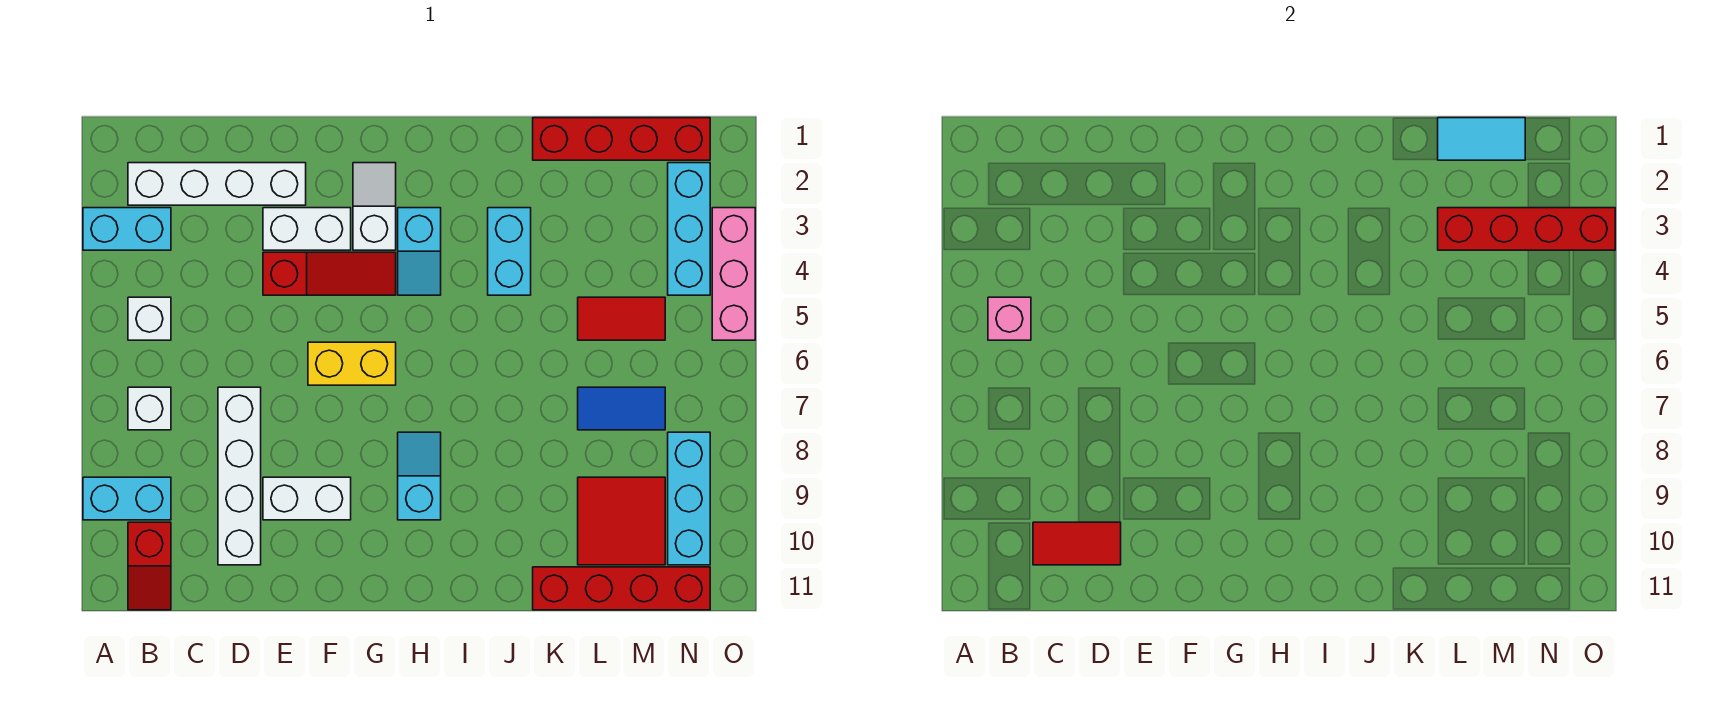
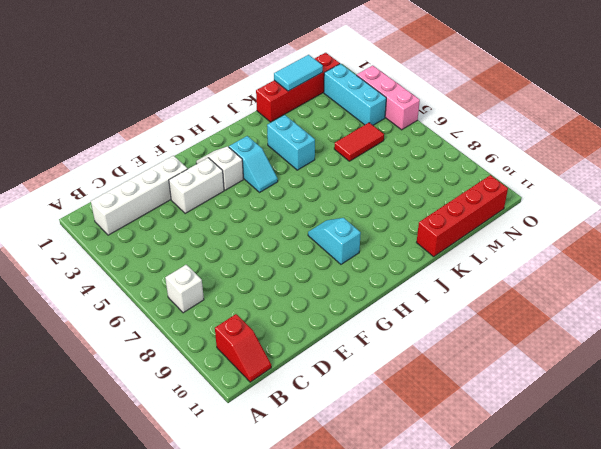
none -> cyan brick A3:B3 level 1
none -> cyan brick A9:B9 level 1
none -> white brick B5 level 1

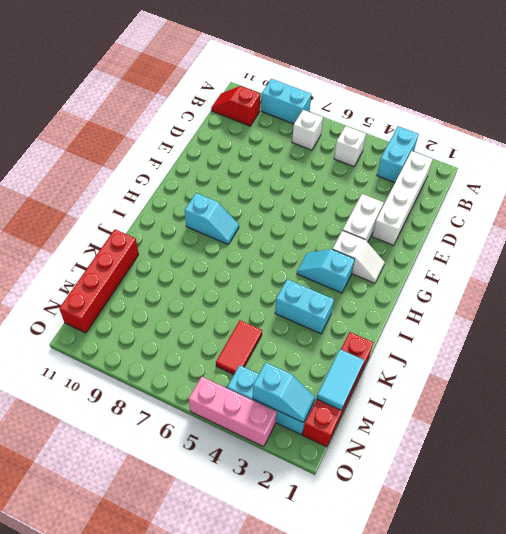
cyan brick A8:A9 level 1 -> cyan brick A9:B9 level 1
cyan slope N2:N3 level 2 top 3 -> red brick L3:O3 level 2
none -> white brick D7:D10 level 1
none -> red slope E4:G4 level 1 top E
none -> white brick E9:F9 level 1

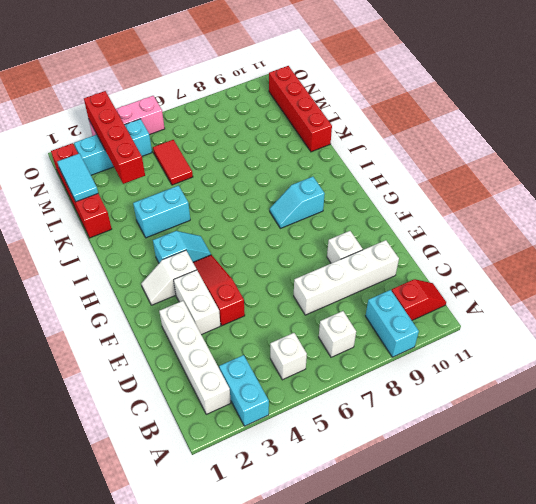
white brick E9 level 1 -> white brick E9:F9 level 1
none -> yellow brick F6:G6 level 1
none -> blue tile L7:M7 level 1
none -> red tile L9:M10 level 1

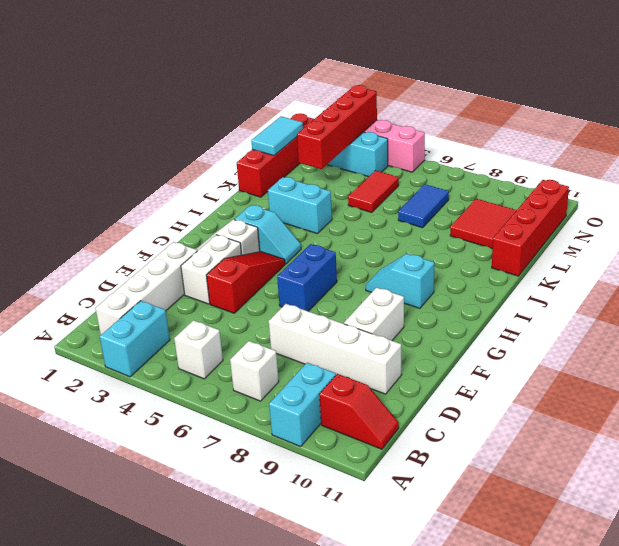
blue brick F6:G6 level 1 -> yellow brick F6:G6 level 1
none -> cyan brick N8:N10 level 1
none -> pink brick B5 level 2
none -> red tile C10:D10 level 2

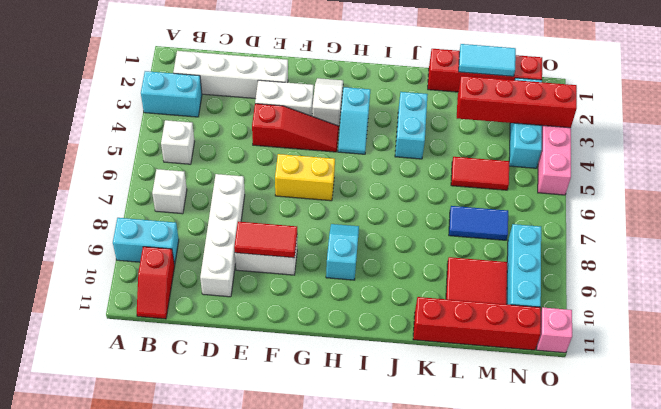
red tile E9:F9 level 2 -> red tile C10:D10 level 2
pink brick O11 level 1 -> pink brick B5 level 2

